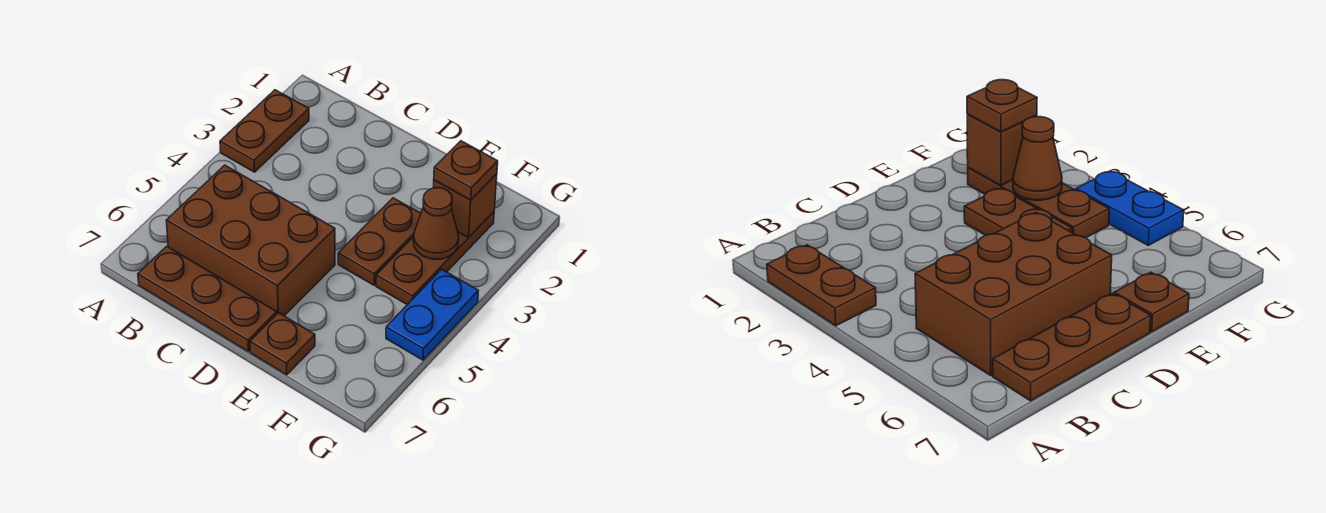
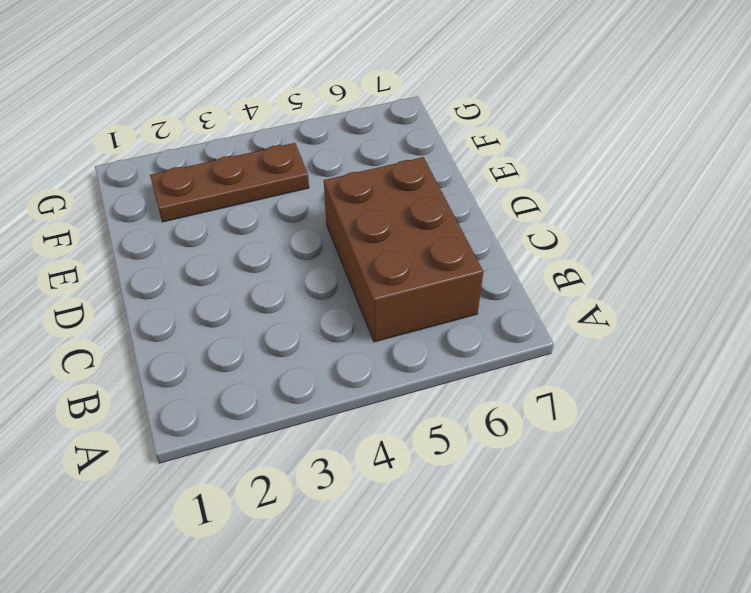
none -> brown plate A2:A3 level 1
none -> brown plate B7:D7 level 1

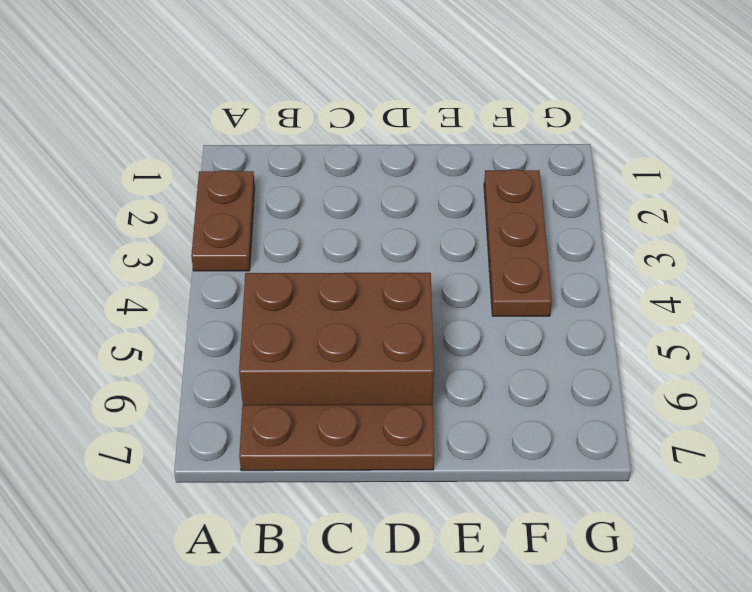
none -> brown plate E3:E4 level 1
none -> brown plate E7 level 1

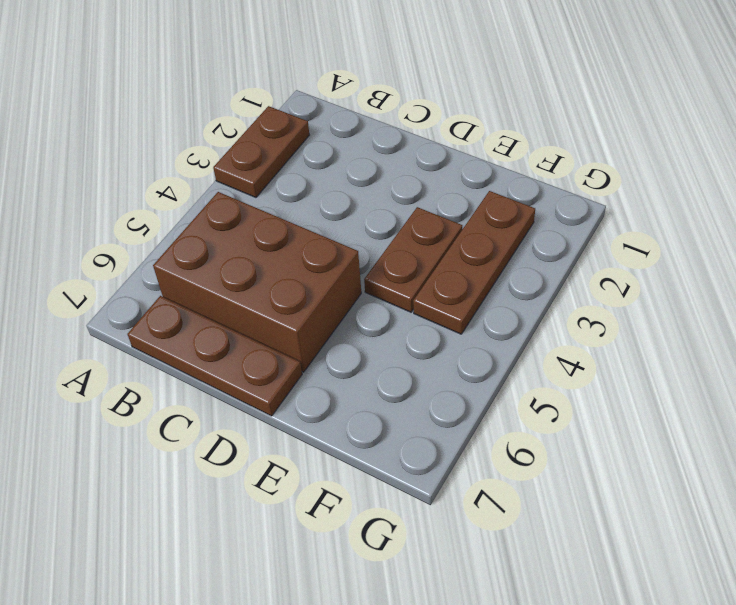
none -> brown plate E7 level 1
none -> blue plate G4:G5 level 1

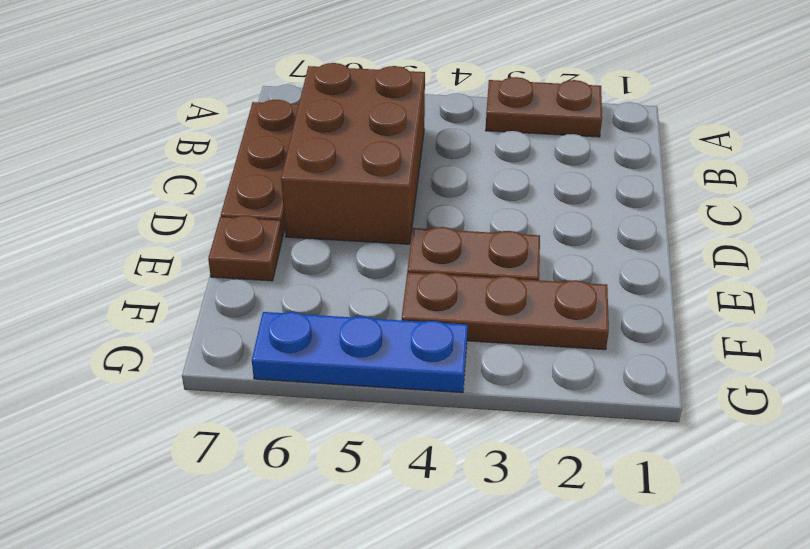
blue plate G4:G6 level 1 -> blue plate G4:G5 level 1
none -> brown brick F2 level 2
none -> brown cone F3 level 2

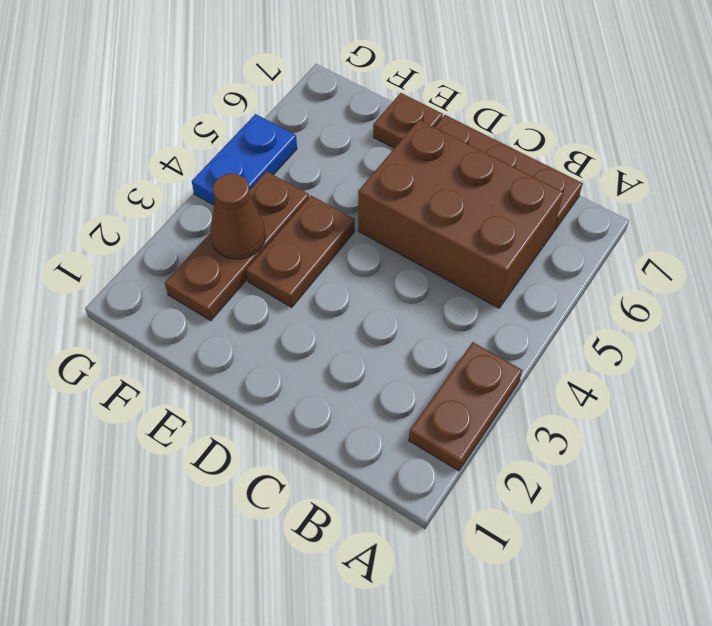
none -> brown brick F2 level 2
none -> brown plate F2 level 3

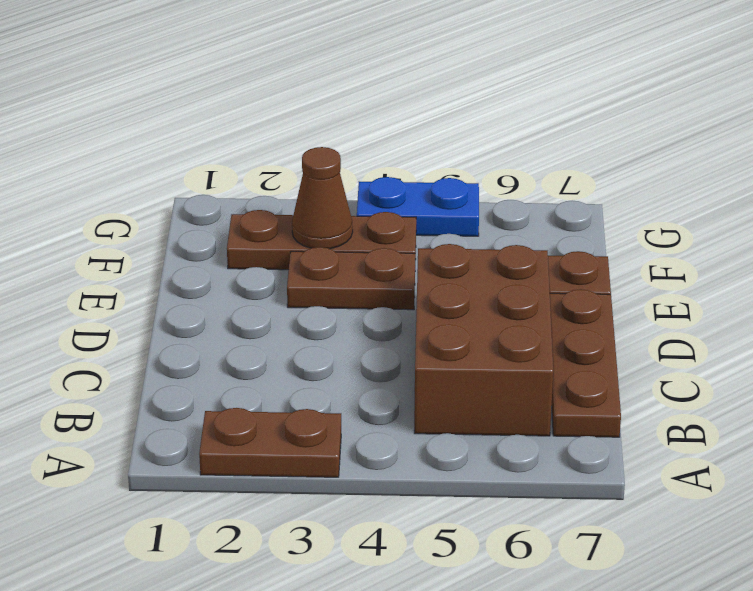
none -> brown brick F2 level 2
none -> brown plate F2 level 3

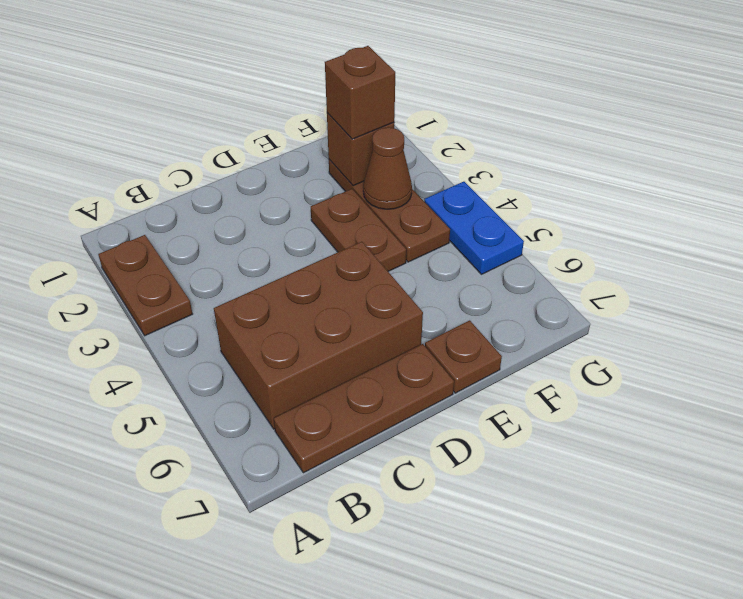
brown brick F2 level 3 -> brown plate F2 level 3

